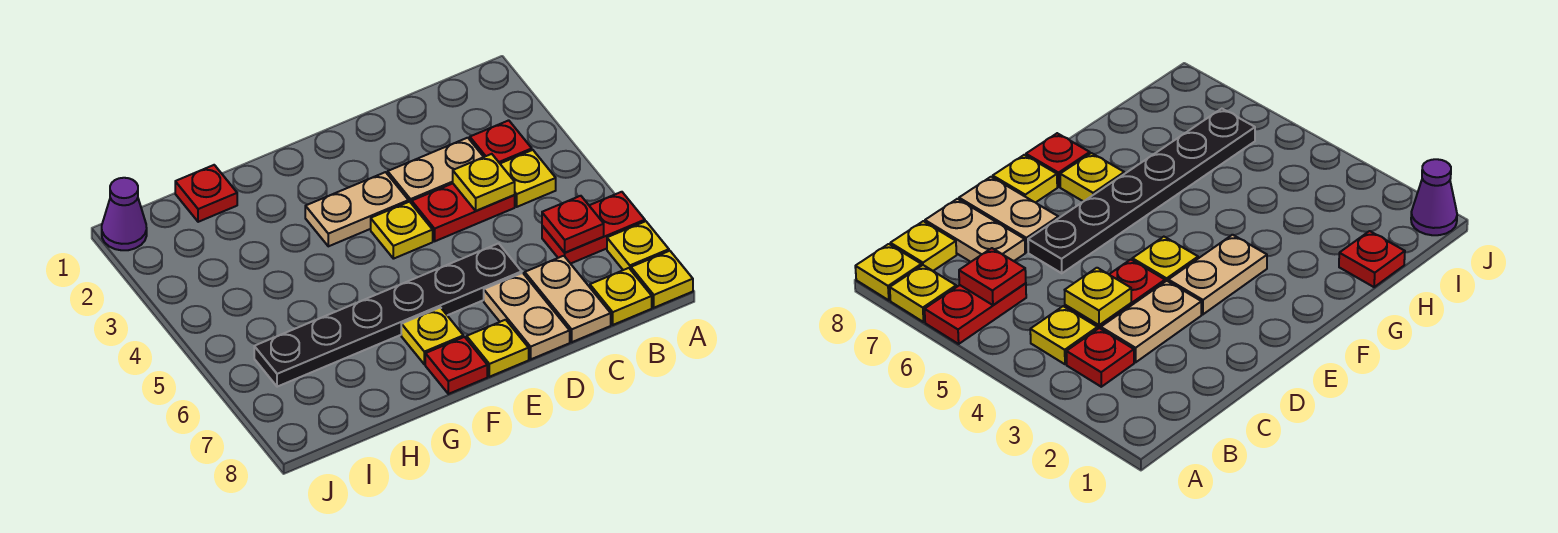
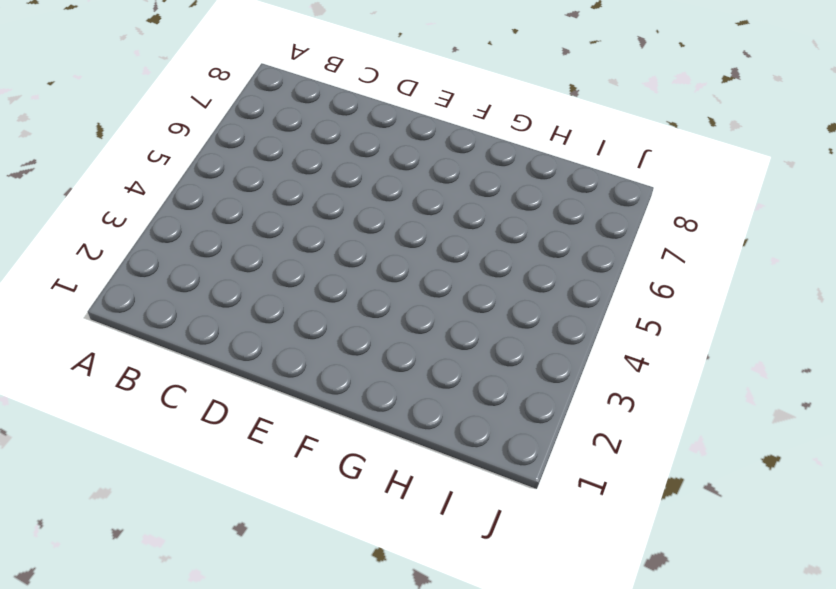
none -> red plate A6:B6 level 1
none -> yellow plate A7 level 1
none -> yellow plate A8 level 1

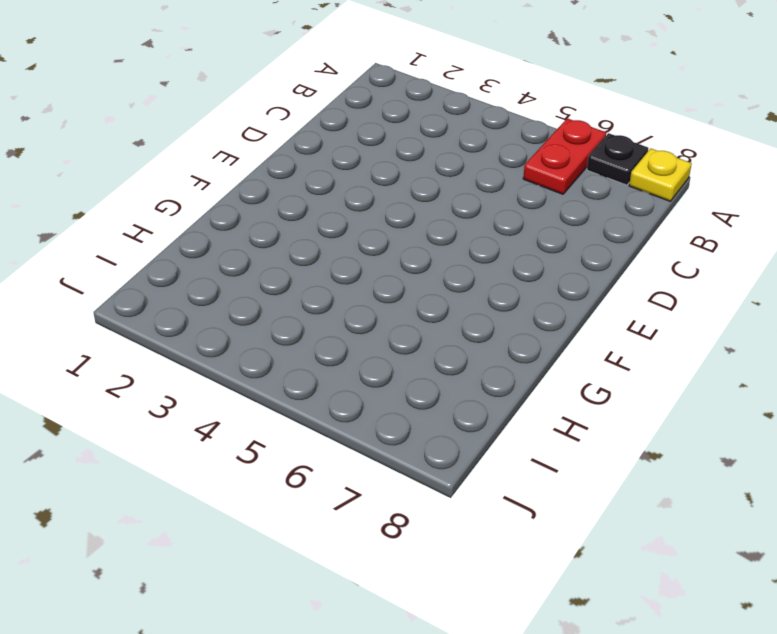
black plate A7 level 1 -> yellow plate A7 level 1
none -> red plate B3 level 1
none -> yellow plate B4 level 1
none -> yellow plate B8 level 1

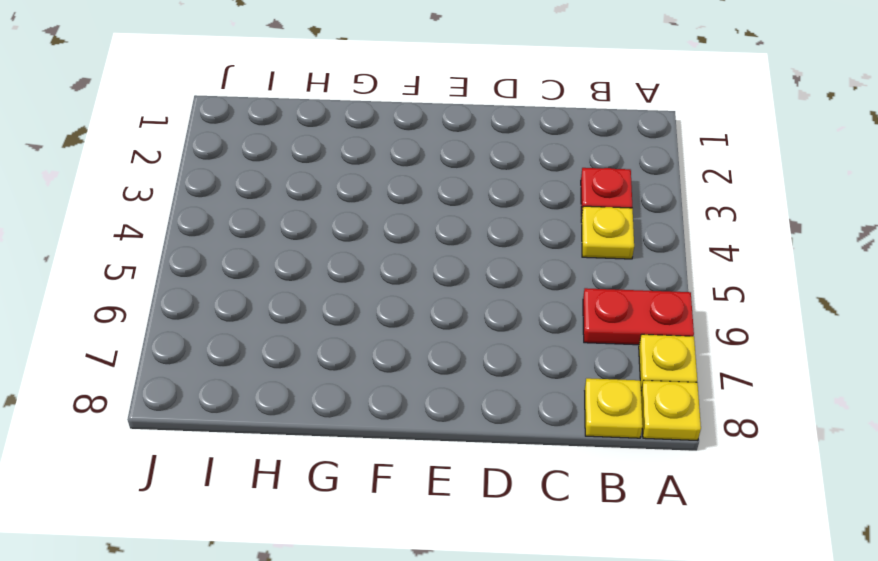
none -> tan plate C3:D3 level 1
none -> red plate C4:D4 level 1
none -> tan plate C7:C8 level 1

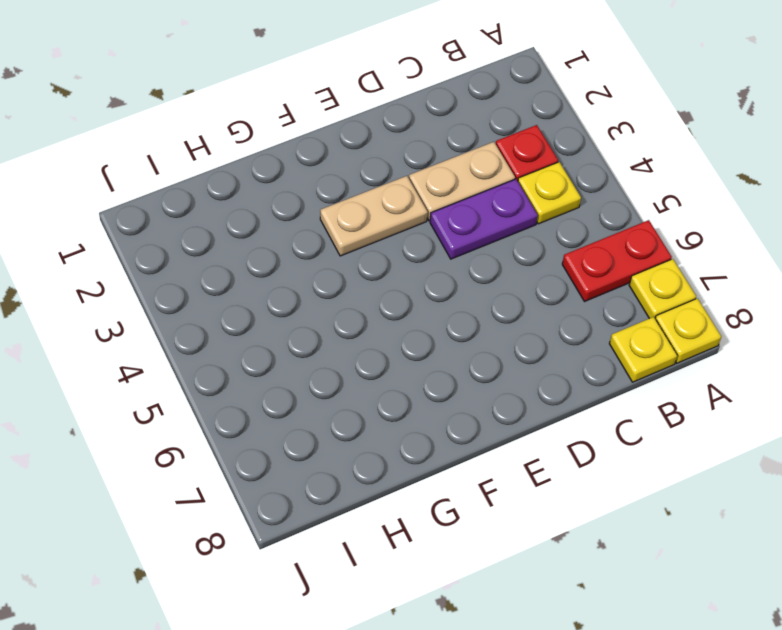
purple plate C4:D4 level 1 -> red plate C4:D4 level 1
none -> tan plate C7:C8 level 1
none -> black plate D6:I6 level 1
none -> tan plate D7:D8 level 1

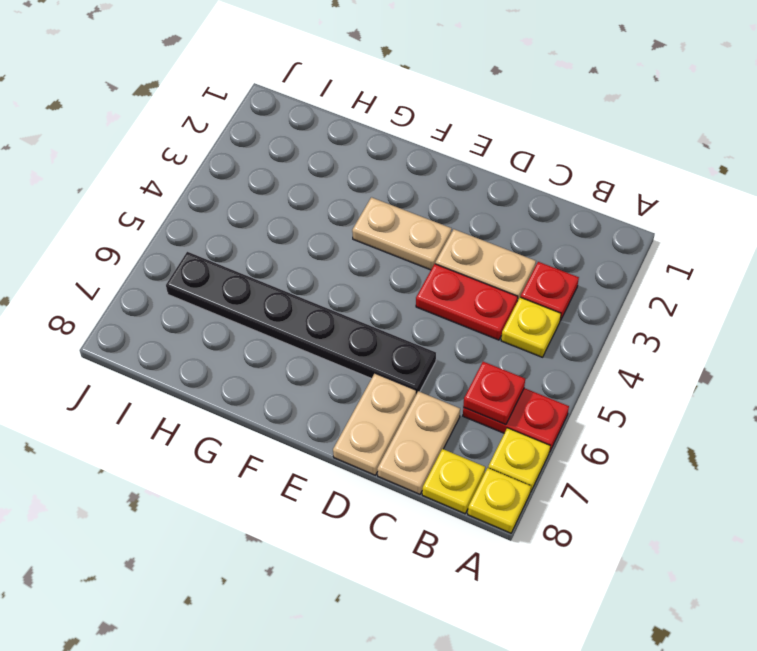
none -> yellow plate E4 level 1
none -> yellow plate E8 level 1
none -> yellow plate F7 level 1

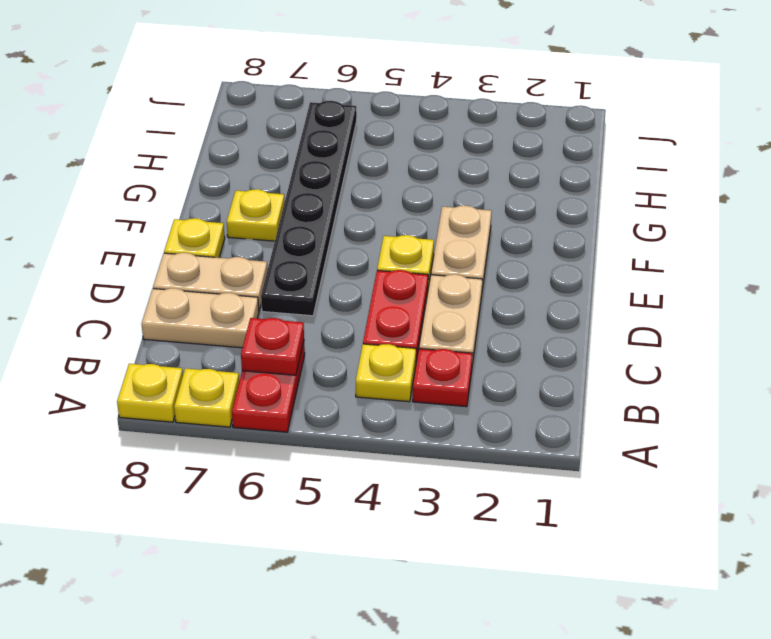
none -> yellow plate B8 level 1
none -> red plate F8 level 1
none -> red plate H1 level 1

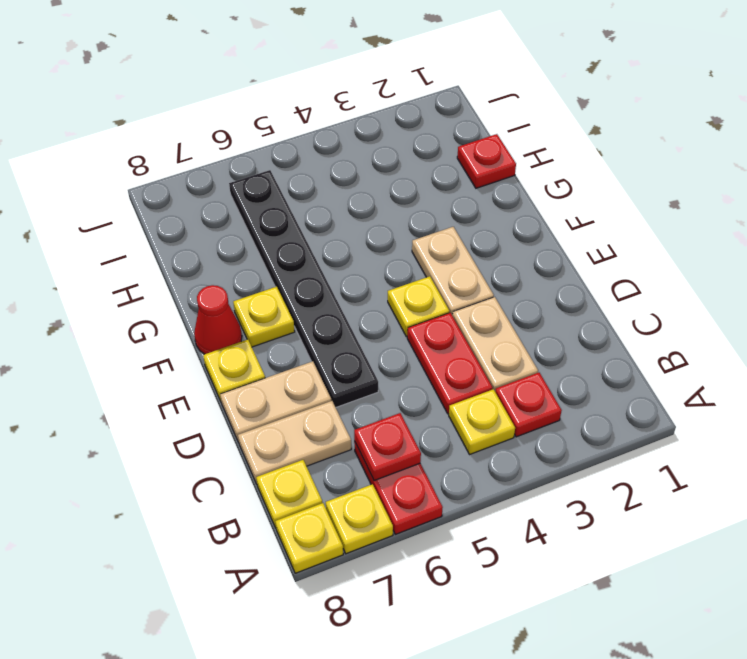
red cone F8 level 1 -> red plate F8 level 1
none -> purple cone J1 level 1
none -> yellow plate C4 level 2

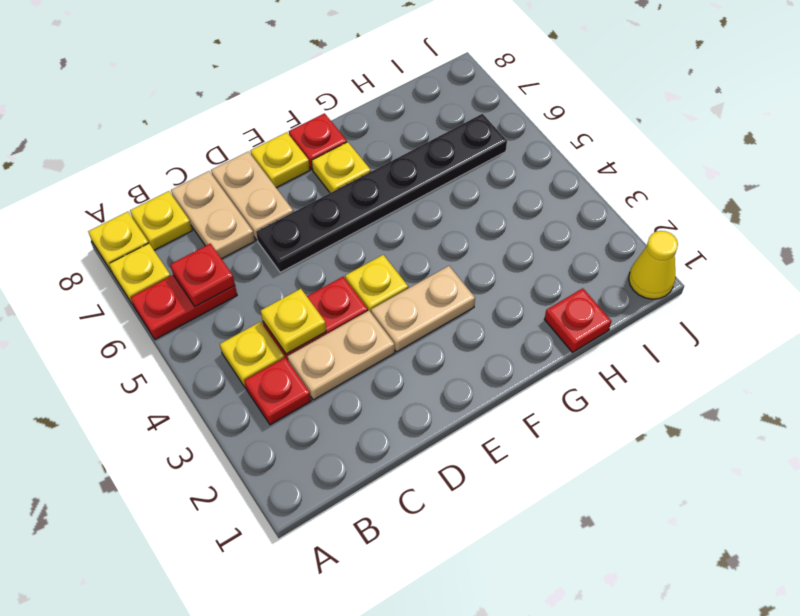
yellow cone J1 level 1 -> purple cone J1 level 1

